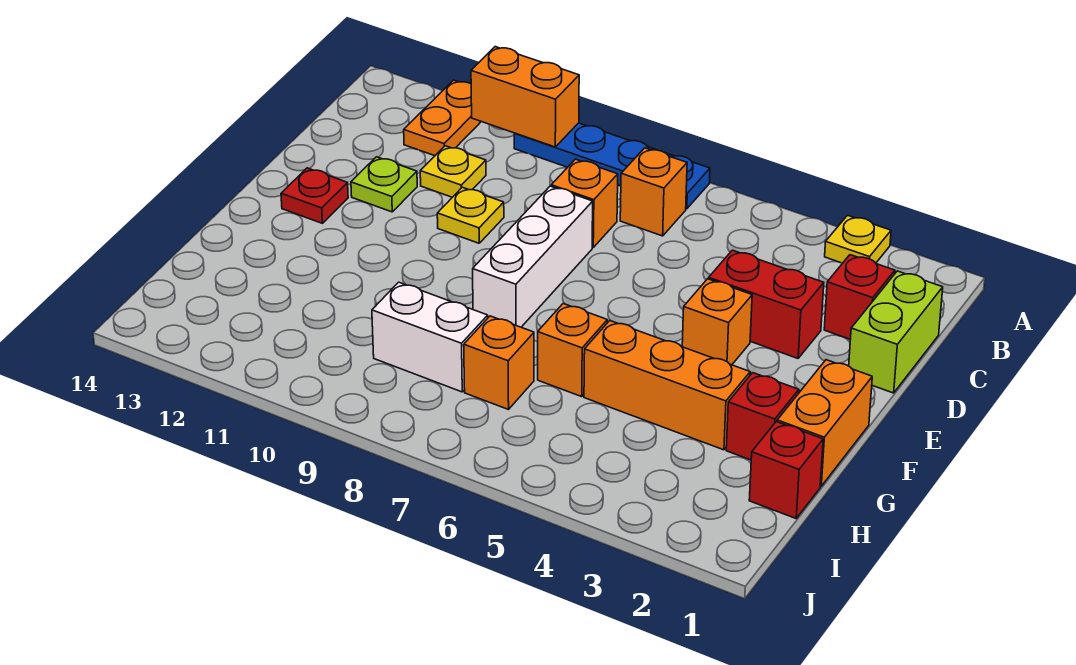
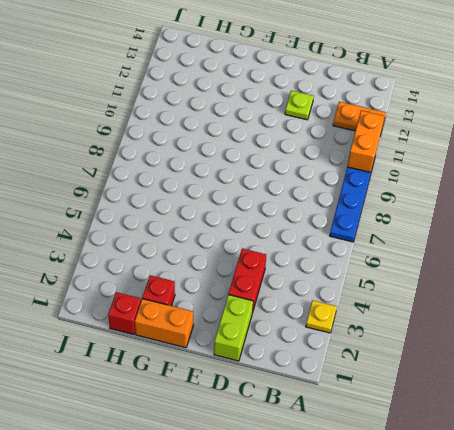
lime brick D1:D2 level 1 -> lime brick C1:D1 level 1
none -> orange brick B7 level 1
none -> red brick C2 level 1
none -> orange brick C8 level 1

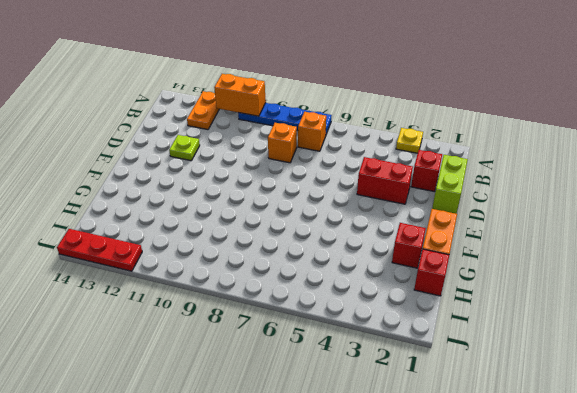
red plate J12:J14 level 1 -> none
none -> yellow plate C11 level 1
none -> white brick D8:F8 level 1
none -> yellow plate D10 level 1

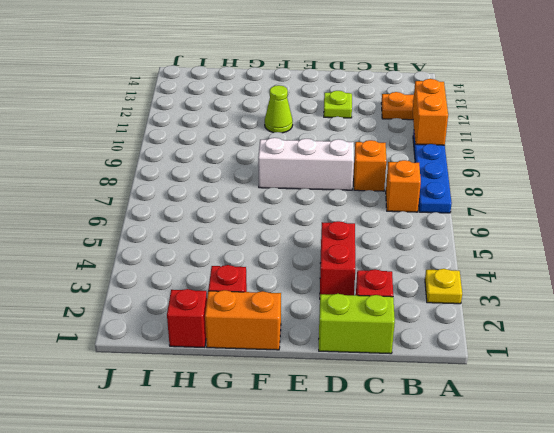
lime cone F11 level 1 -> none
none -> yellow plate C11 level 1
none -> yellow plate D10 level 1
none -> orange brick E4 level 1

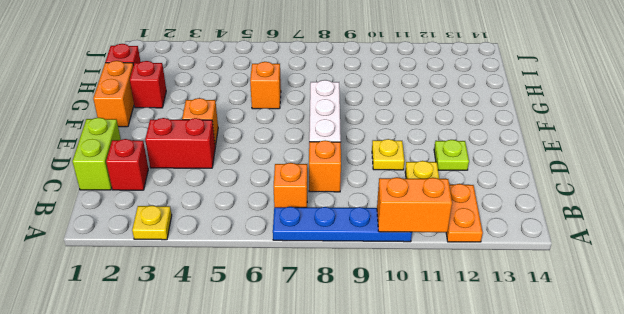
none -> red plate E13 level 1
none -> orange brick G3:G5 level 1
none -> orange brick H7 level 1

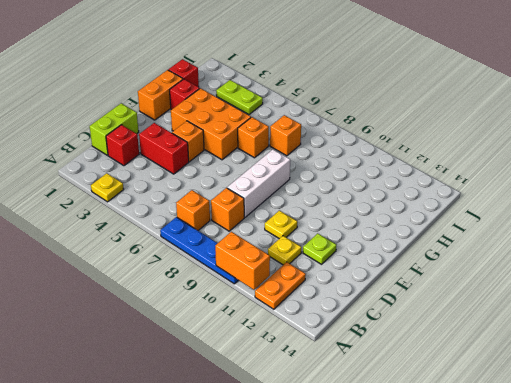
orange brick F3:G5 level 1 -> orange brick G3:G5 level 1
lime plate I3:I4 level 1 -> none
none -> red plate E13 level 1
none -> white brick H8:H9 level 1

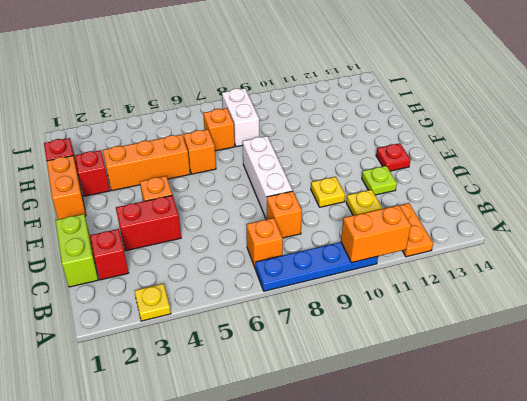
white brick H8:I8 level 1 -> white brick H8:H9 level 1

